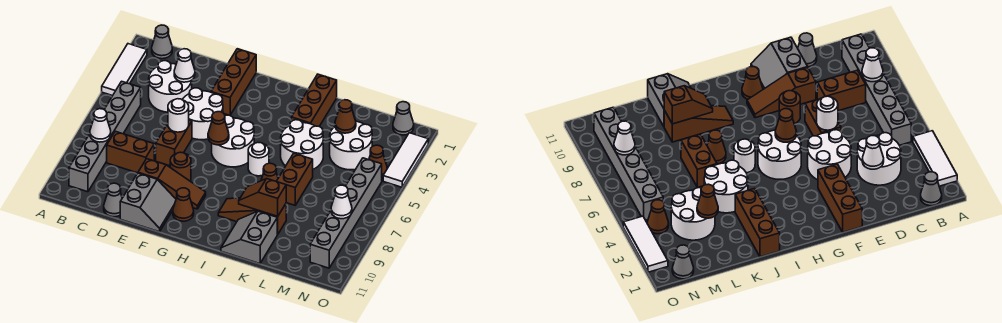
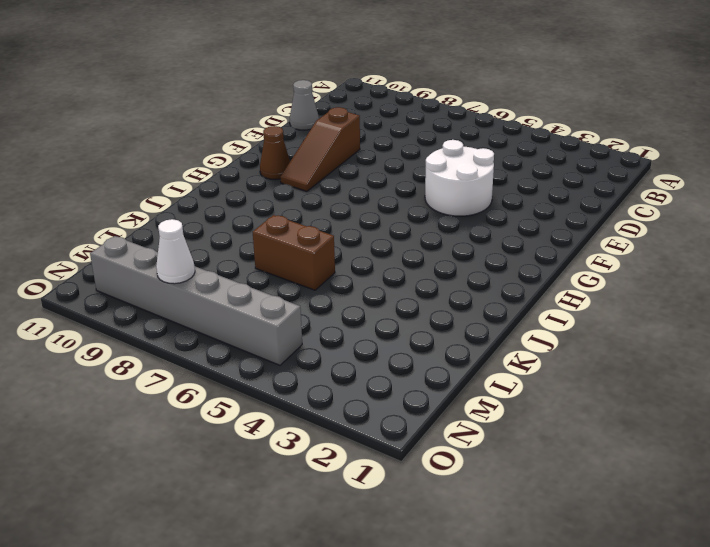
none -> white tile A2:A4 level 1
none -> grey cone B1 level 1
none -> grey brick B5:B10 level 1
none -> white round brick C3:D4 level 1

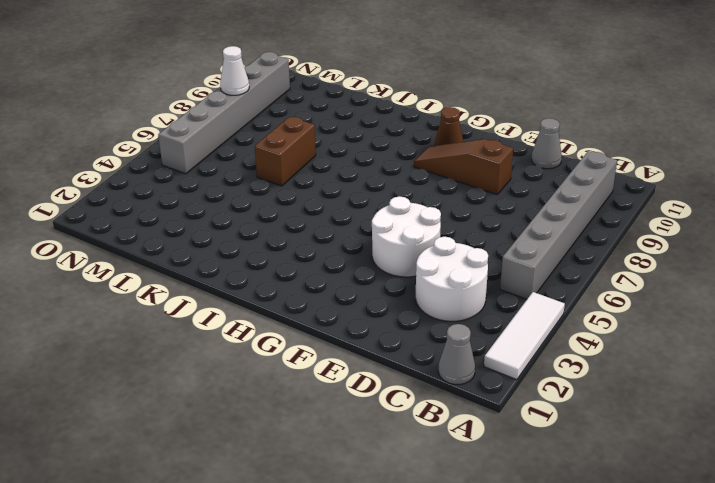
none -> brown brick C8:D8 level 1
none -> brown brick E6:E7 level 1
none -> grey slope E10:F11 level 1 top E
none -> brown brick F1:F3 level 1

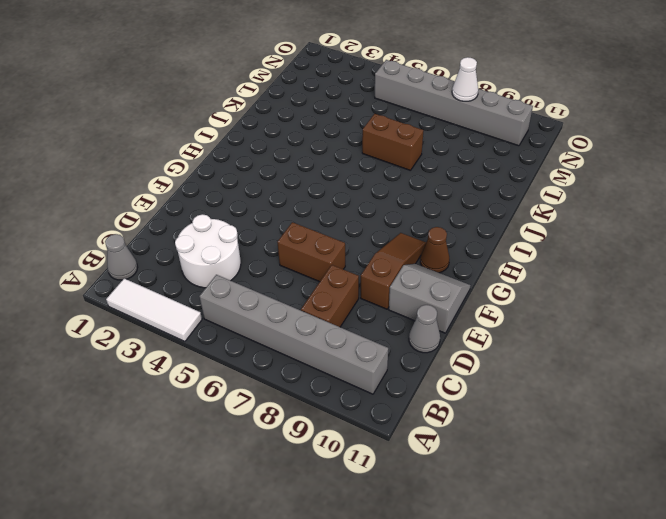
none -> white round brick E4:F5 level 1
none -> brown brick F1:F3 level 1
none -> brown round brick F8 level 1
none -> white round brick G5:H6 level 1

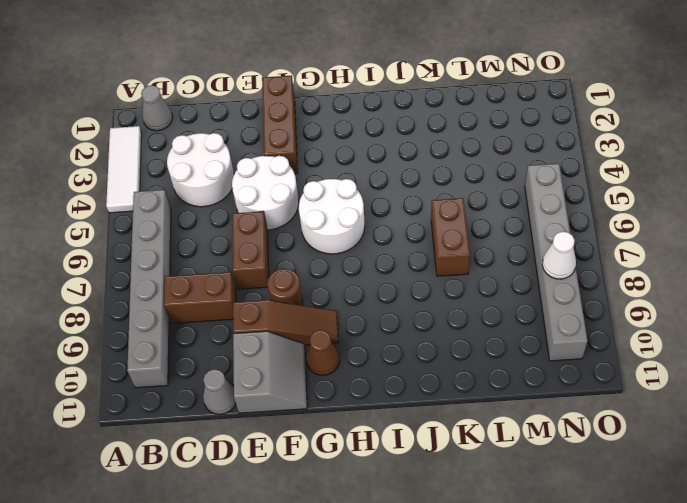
none -> white round brick I6 level 1
none -> brown slope I9:K9 level 1 top K
none -> brown brick J1:J3 level 1
none -> white round brick J4:K5 level 1

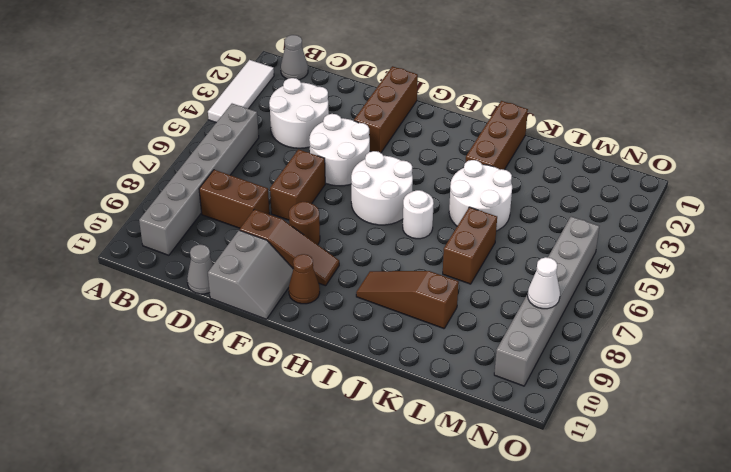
none -> brown cone J7 level 1
none -> grey slope J10:K11 level 1 top K
none -> white round brick L3:M4 level 1
none -> grey cone N1 level 1

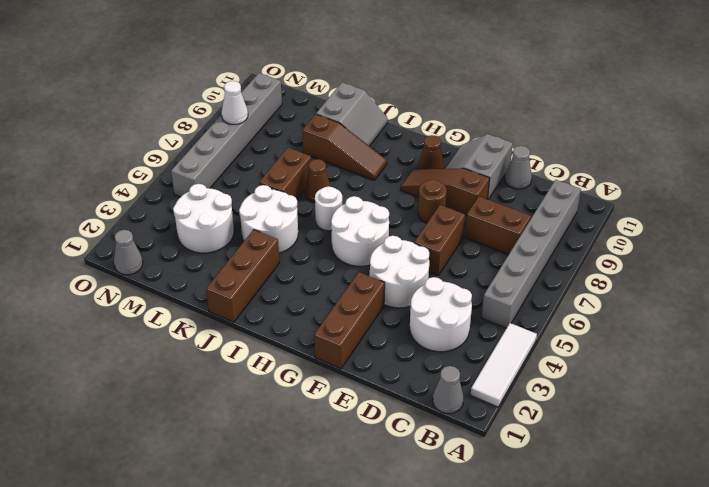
none -> brown cone N4 level 1
none -> white tile O2:O4 level 1
none -> white cone B8 level 2
none -> white cone D3 level 2

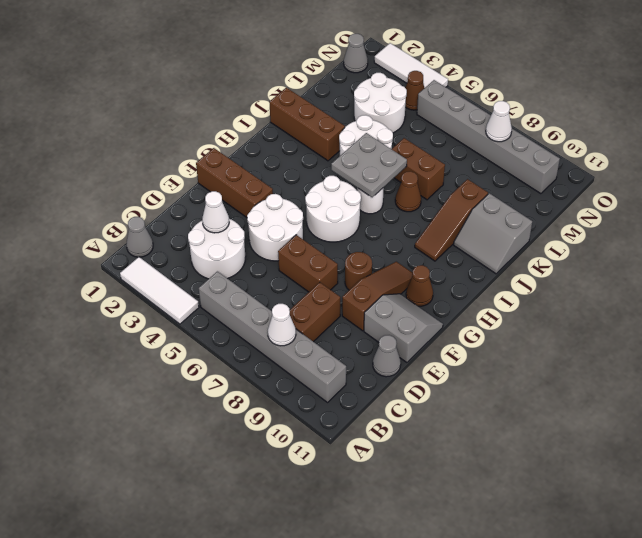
grey plate I5:J6 level 2 -> none
none -> white round brick E6 level 2
none -> brown cone G6 level 2
none -> brown slope J9:K9 level 2 top K
none -> brown cone L3 level 2

